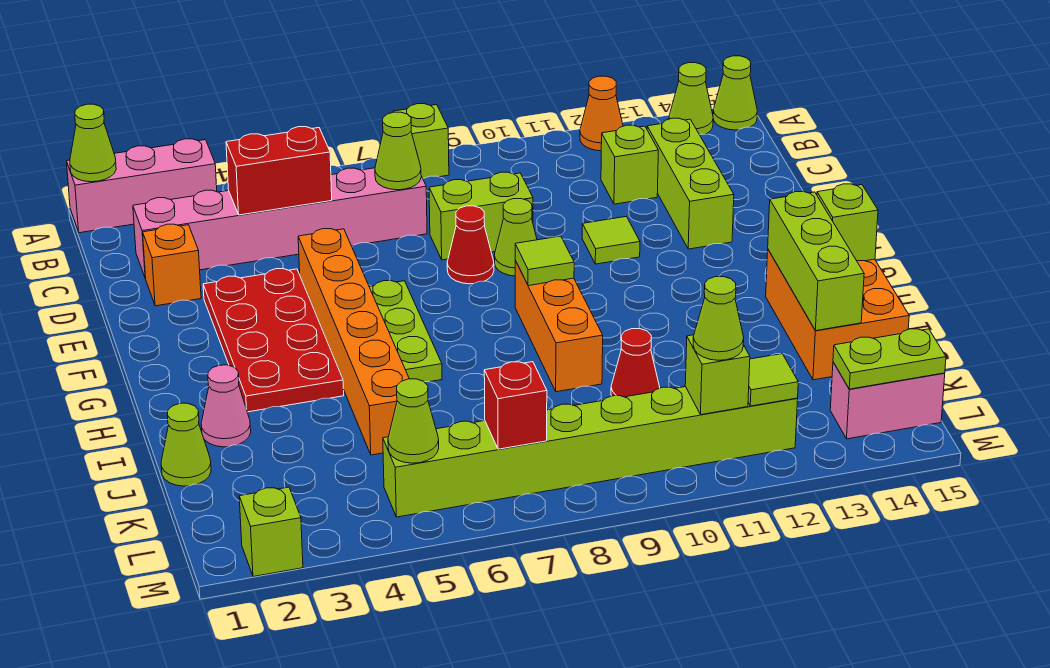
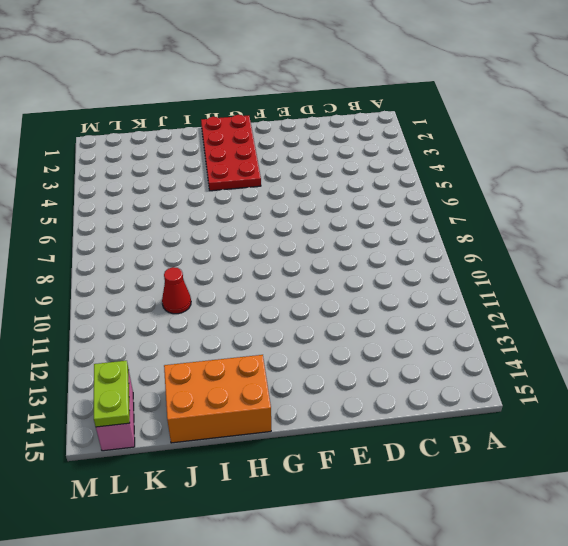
red plate G1:H4 level 1 -> red plate E3:H4 level 1
none -> pink brick A1:A3 level 1
none -> lime brick A8 level 1
none -> orange cone A12 level 1
none -> lime cone A14 level 1

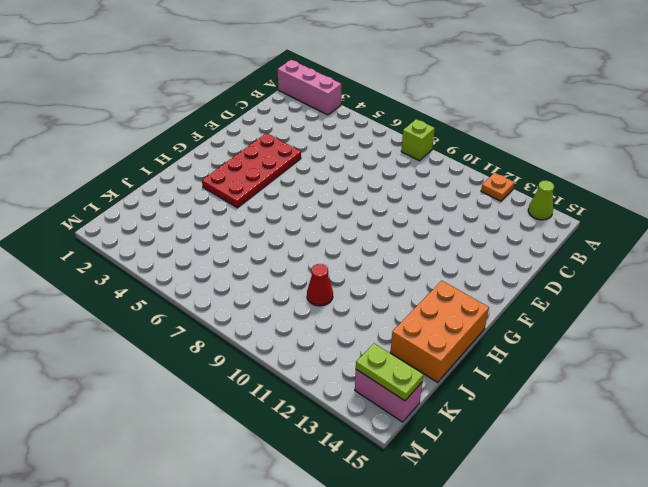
orange plate A12 level 1 -> orange cone A12 level 1
none -> lime cone A15 level 1
none -> pink brick C2:C7 level 1
none -> lime brick C12 level 1
none -> lime brick C13:E13 level 1

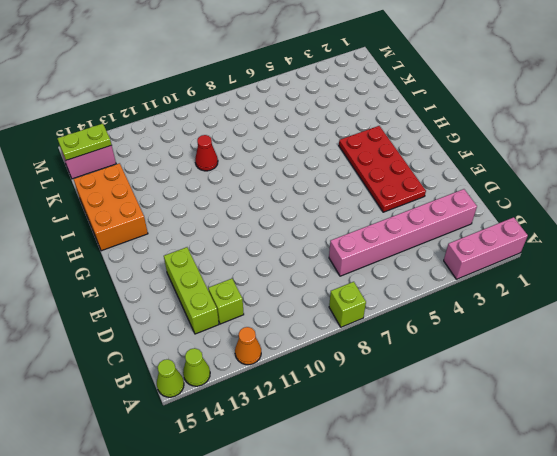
none -> orange brick D2 level 1
none -> lime brick D8:D9 level 1
none -> orange brick E5:J5 level 1
none -> red cone E8 level 1

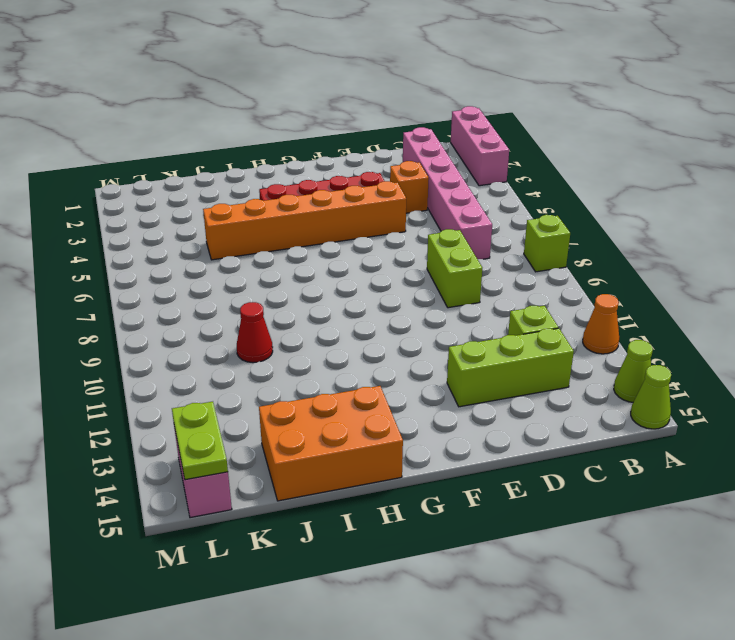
orange brick D4 level 1 -> orange brick D2 level 1
none -> red cone E8 level 1
none -> lime cone E9 level 1
none -> lime tile E11 level 1
none -> lime plate F6:H6 level 1

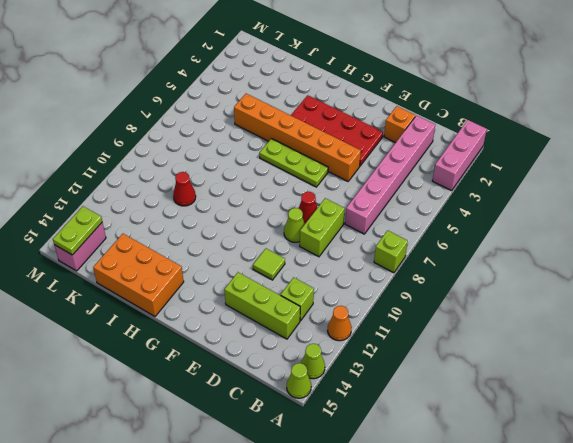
none -> orange brick G9:I9 level 1
none -> pink cone I2 level 1
none -> lime cone J1 level 1
none -> lime brick L5:L12 level 1

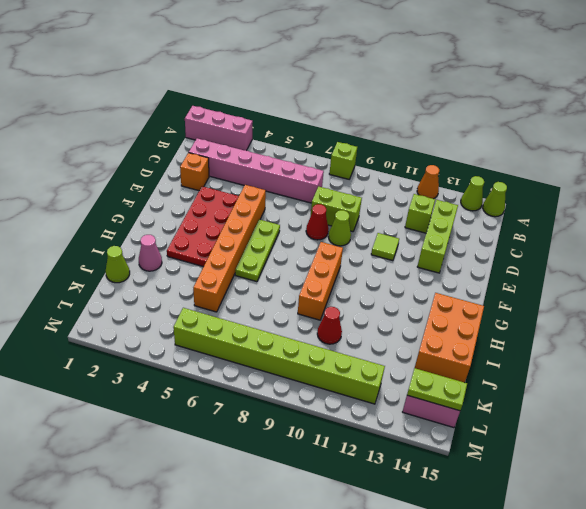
none -> lime brick M2 level 1
none -> lime cone A1 level 2
none -> red brick C4:C5 level 2
none -> lime cone C7 level 2

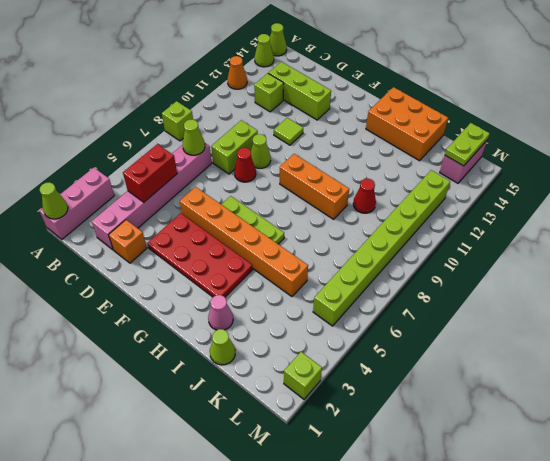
none -> lime tile G9 level 2
none -> lime brick H14:J14 level 2
none -> lime brick H15 level 2
none -> lime cone L5 level 2

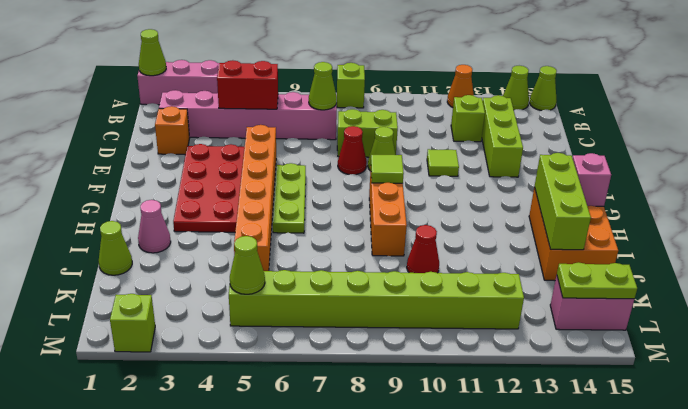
pink brick H15 level 2 -> lime brick H15 level 2
none -> red brick L7 level 2
none -> lime brick L11 level 2
none -> lime tile L12 level 2
none -> lime cone L11 level 3

